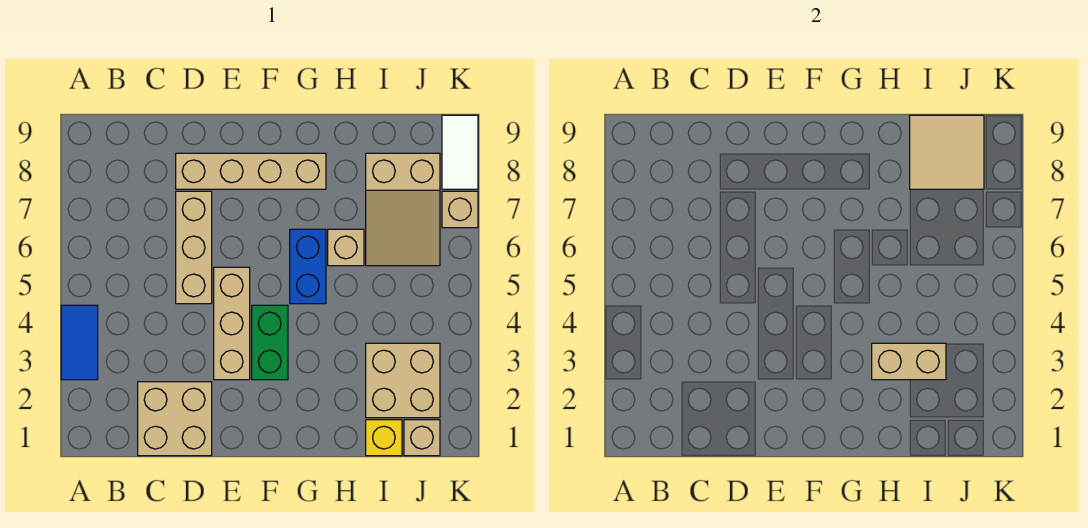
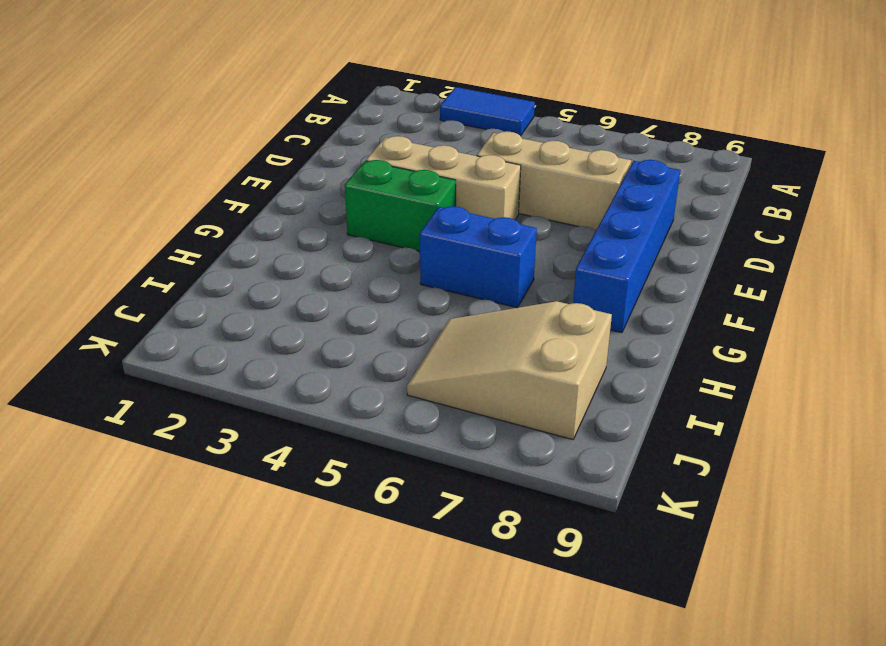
blue brick D8:G8 level 1 -> tan brick D8:G8 level 1
none -> tan brick C1:D2 level 1
none -> tan brick H6 level 1
none -> yellow brick I1 level 1

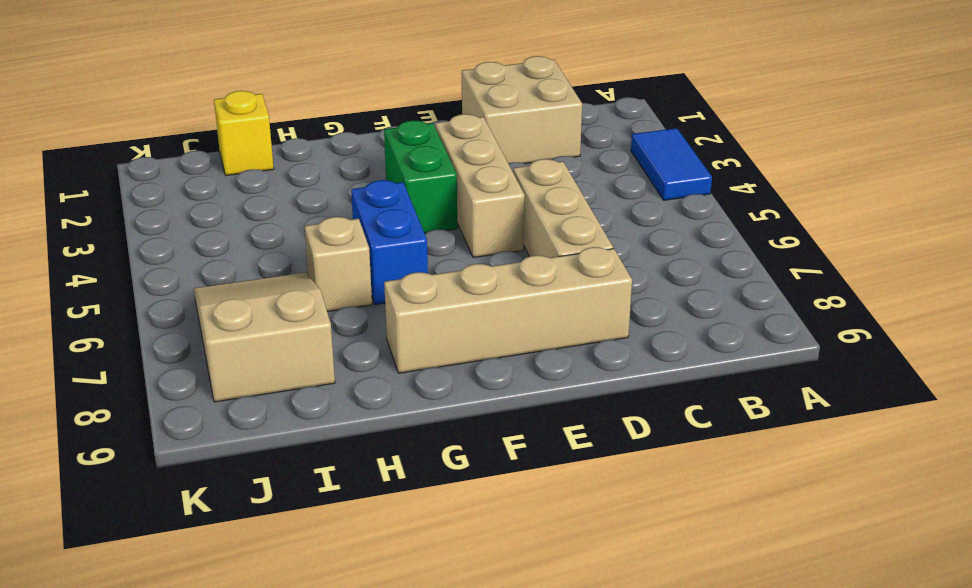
none -> tan brick I2:J3 level 1
none -> tan brick J1 level 1
none -> tan brick K7 level 1

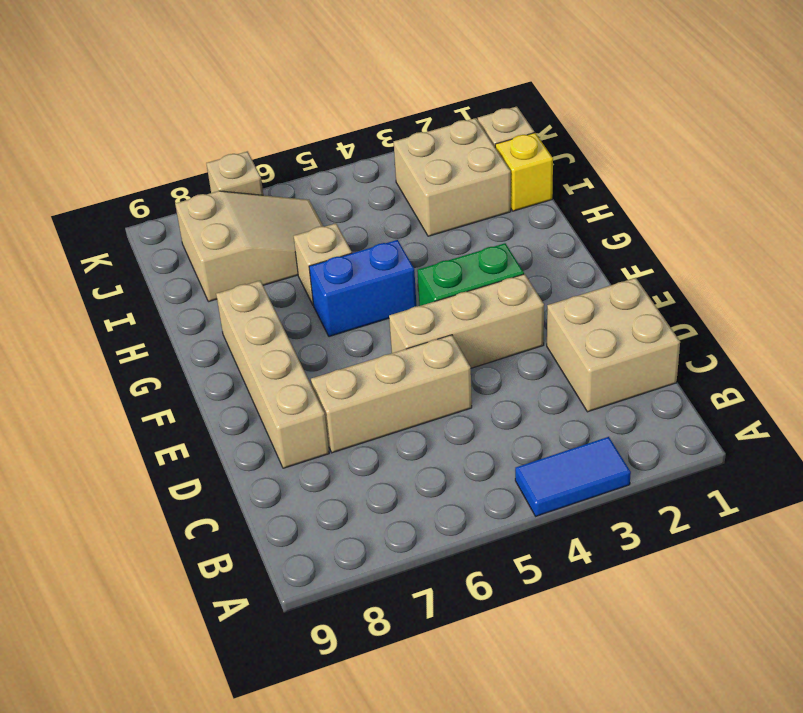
none -> white tile K8:K9 level 1
none -> tan brick H3:I3 level 2
none -> tan tile I8:J9 level 2

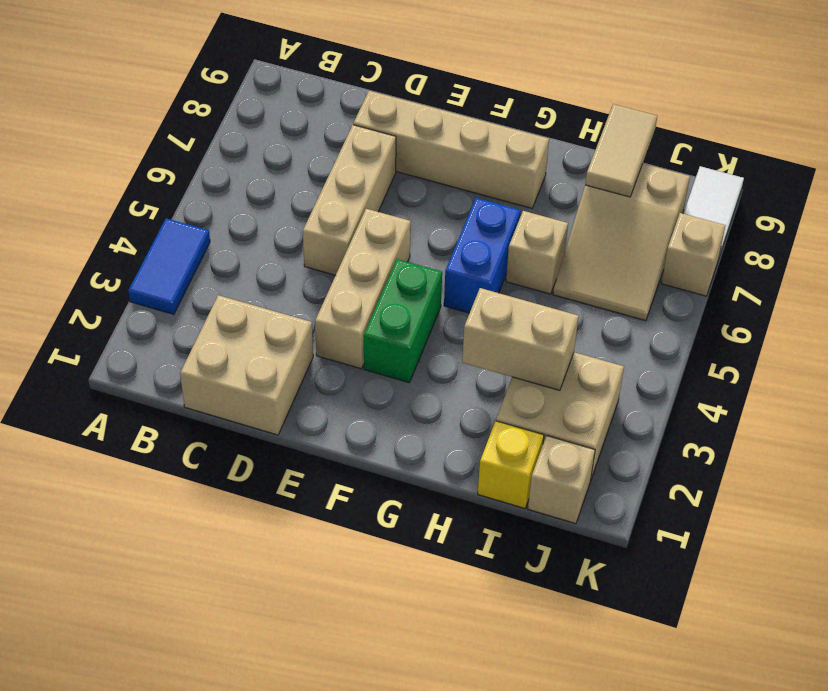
tan tile I8:I9 level 2 -> tan tile I8:J9 level 2

